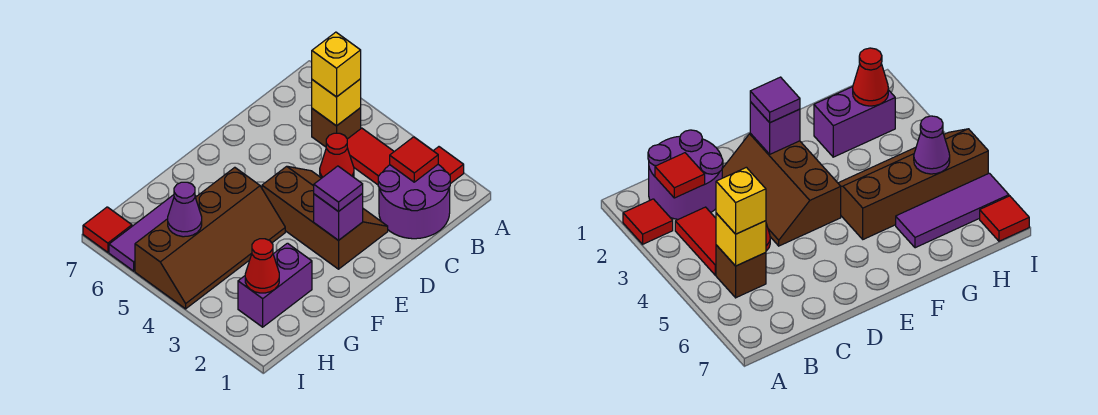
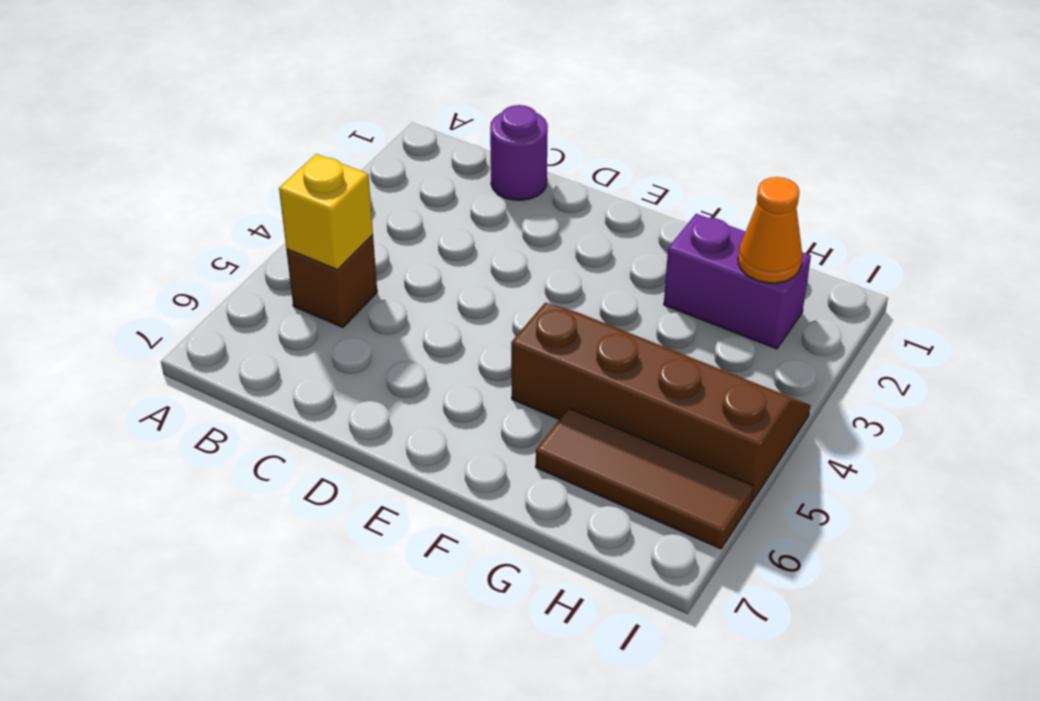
purple round brick C1 level 1 -> purple round brick B1:C2 level 1
brown tile G6:I6 level 1 -> purple tile G6:I6 level 1
orange cone H2 level 2 -> red cone H2 level 2
none -> red tile A2 level 1
none -> red tile B3:B4 level 1
none -> red cone C4 level 1

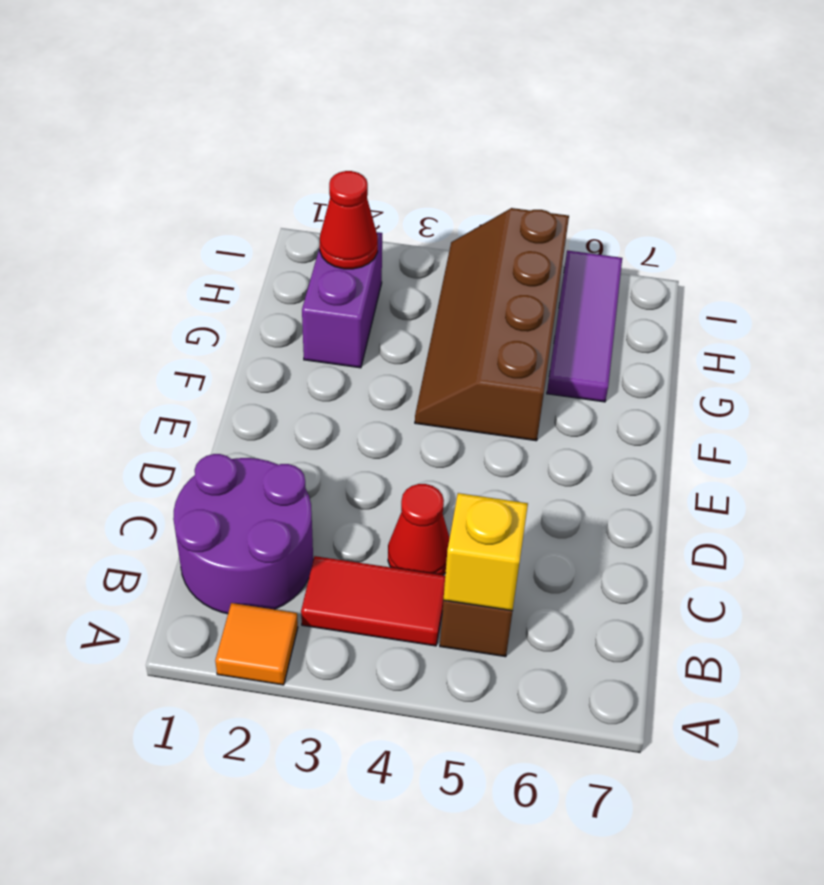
orange tile A2 level 1 -> red tile A2 level 1
none -> brown slope D2:E4 level 1 top E
none -> red tile I7 level 1
none -> red tile B2 level 2

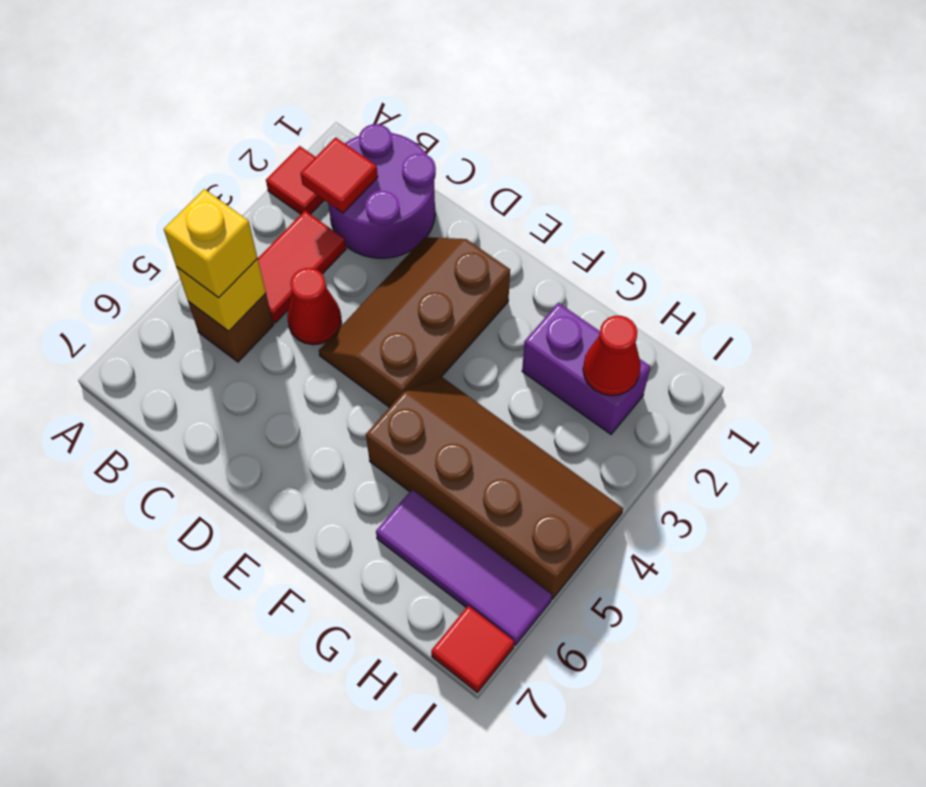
none -> purple brick E2 level 2
none -> purple cone H5 level 2
none -> purple tile E2 level 3

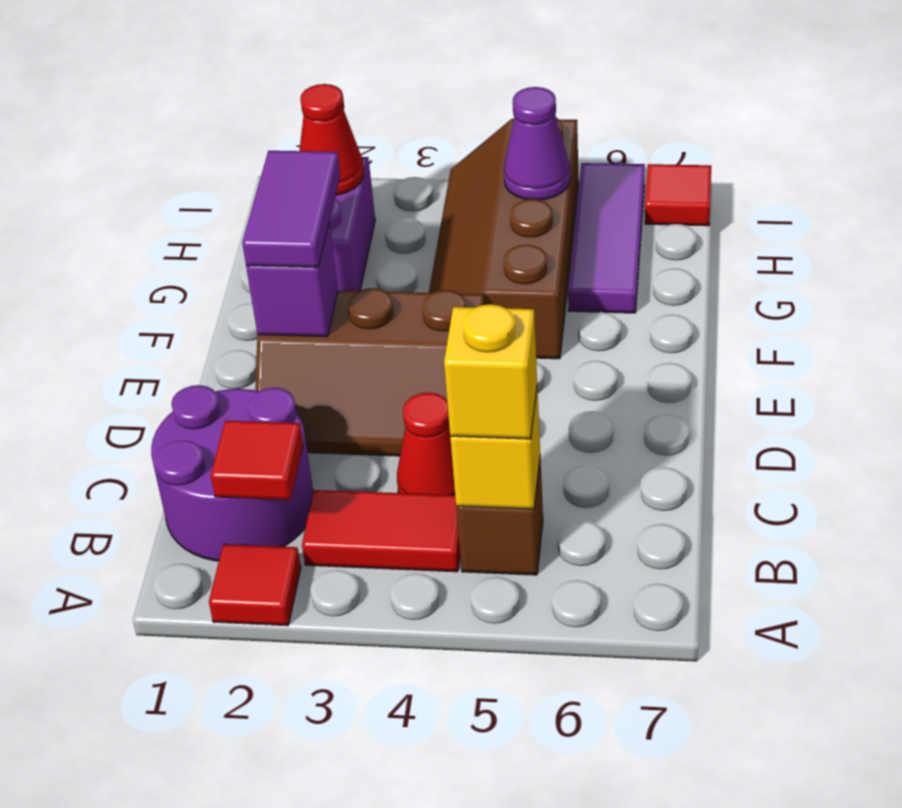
purple tile E2:F2 level 3 -> purple tile E2 level 3

